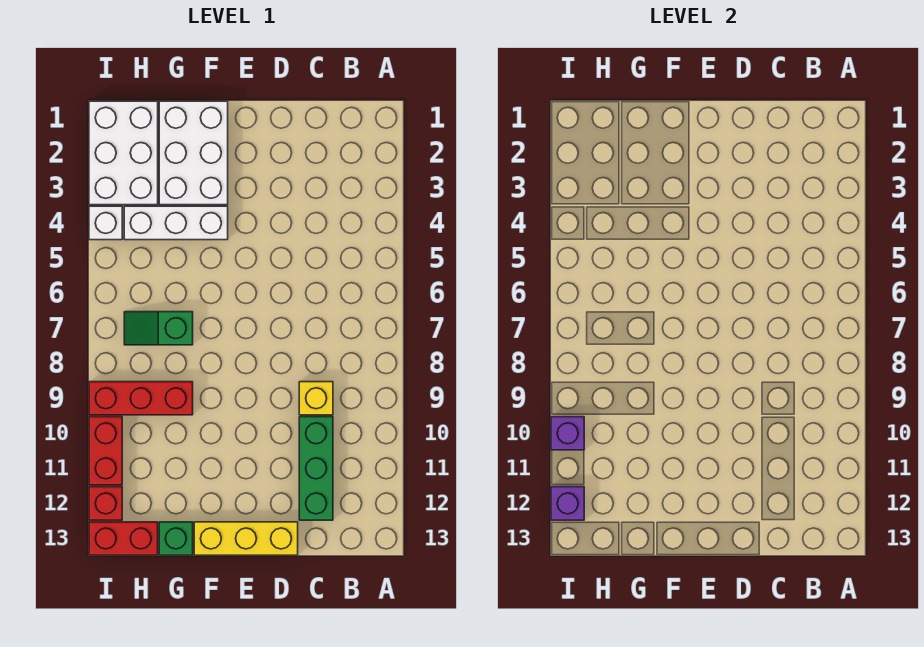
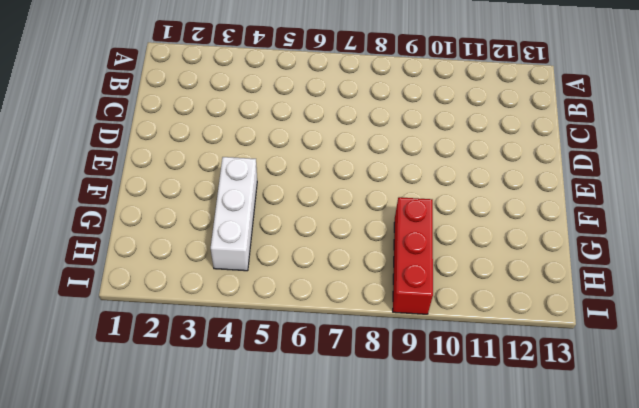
none -> yellow brick C9 level 1
none -> green brick C10:C12 level 1
none -> yellow brick D13:F13 level 1

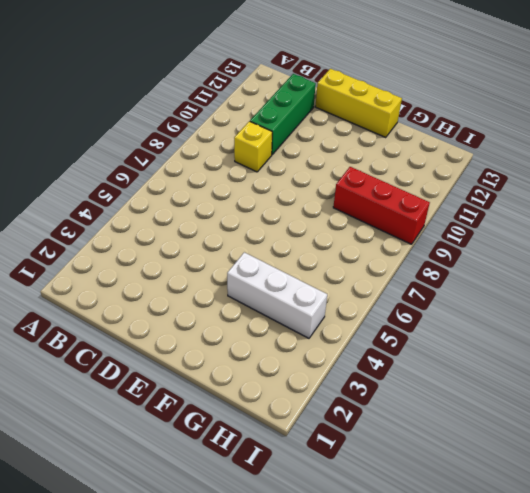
none -> white brick F1:G3 level 1
none -> green slope G7:H7 level 1 top G
none -> green brick G13 level 1

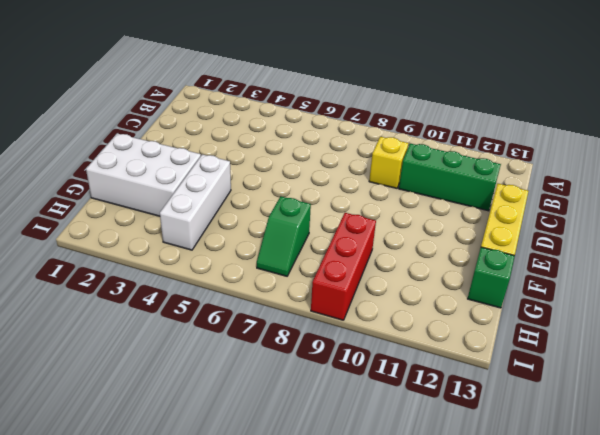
none -> white brick H1:I3 level 1
none -> red brick H13:I13 level 1
none -> white brick I4 level 1

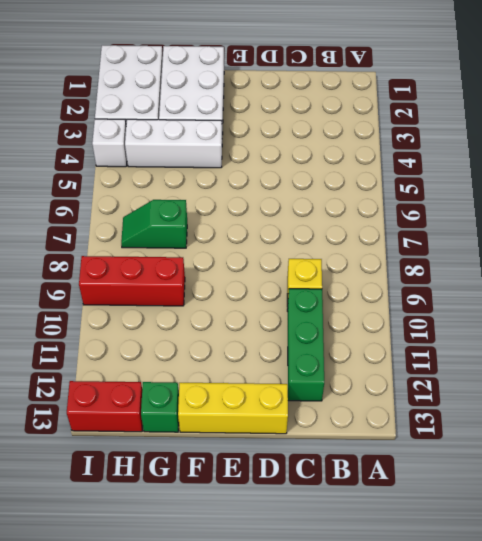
none -> red brick I10:I11 level 1
none -> red brick I12 level 1
none -> purple brick I10 level 2

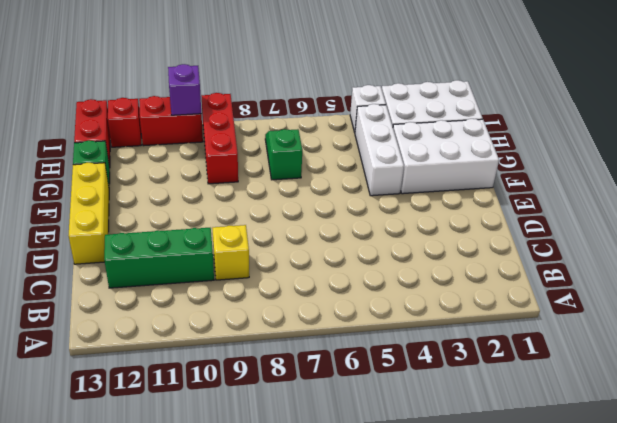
none -> purple brick I12 level 2

